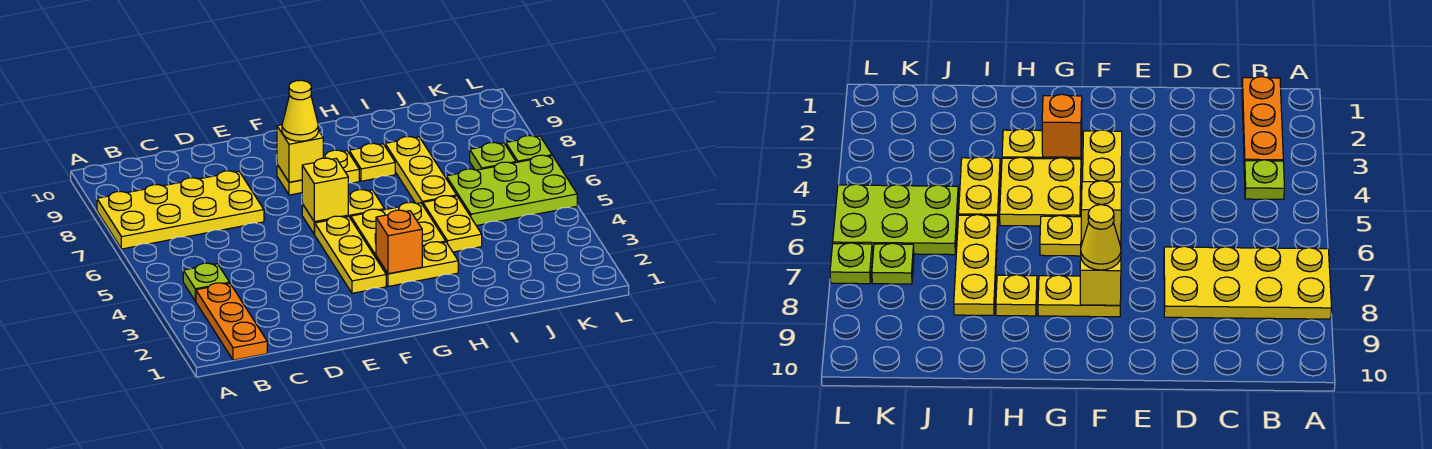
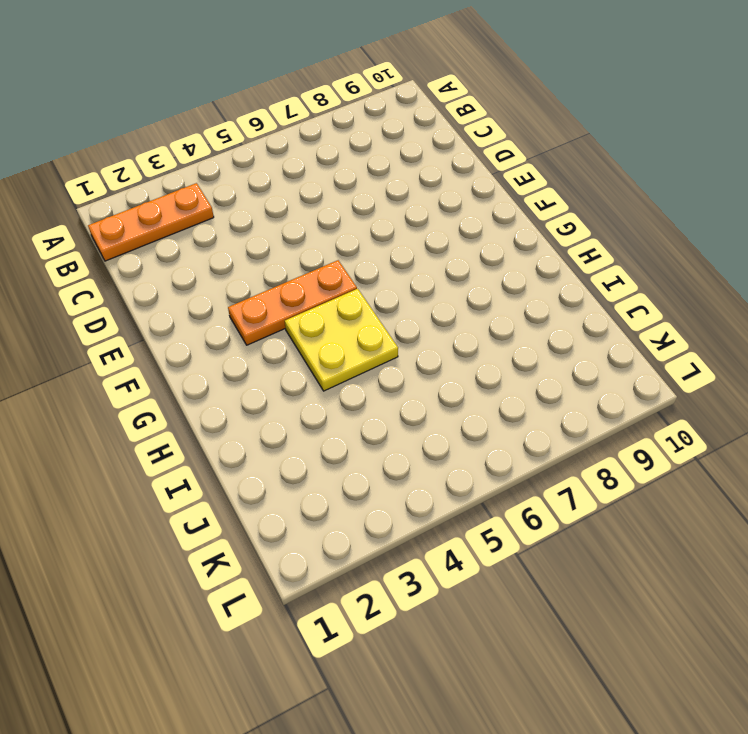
orange plate F3:F5 level 1 -> yellow plate F3:F5 level 1
none -> yellow plate A7:D8 level 1
none -> lime plate B4 level 1
none -> yellow plate F6:G6 level 1

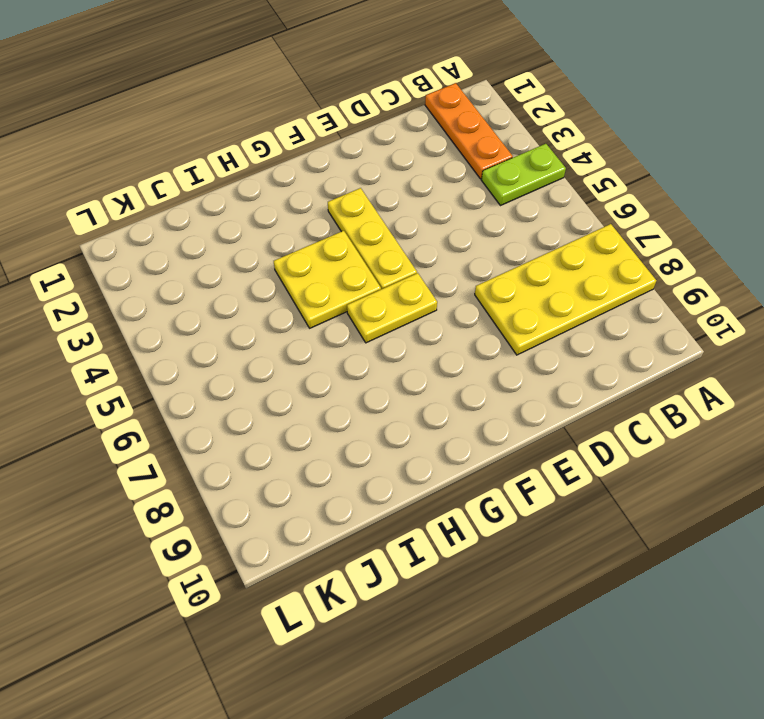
lime plate A4:B4 level 1 -> lime plate B4 level 1
none -> yellow plate F8:G8 level 1
none -> yellow plate G3:H3 level 1
none -> yellow plate H8 level 1

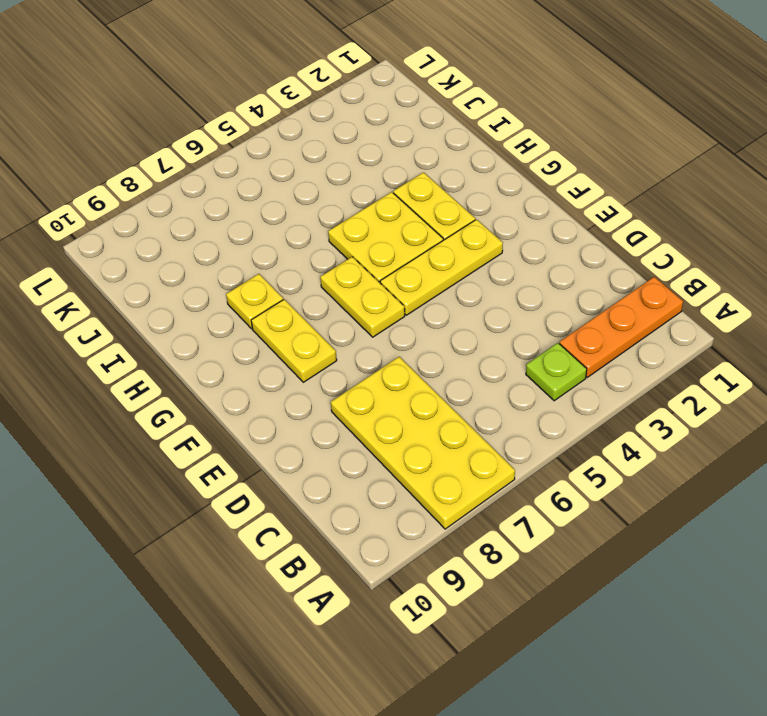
none -> yellow plate I4:I5 level 1
none -> yellow plate I6:I8 level 1
none -> lime plate J5:L6 level 1

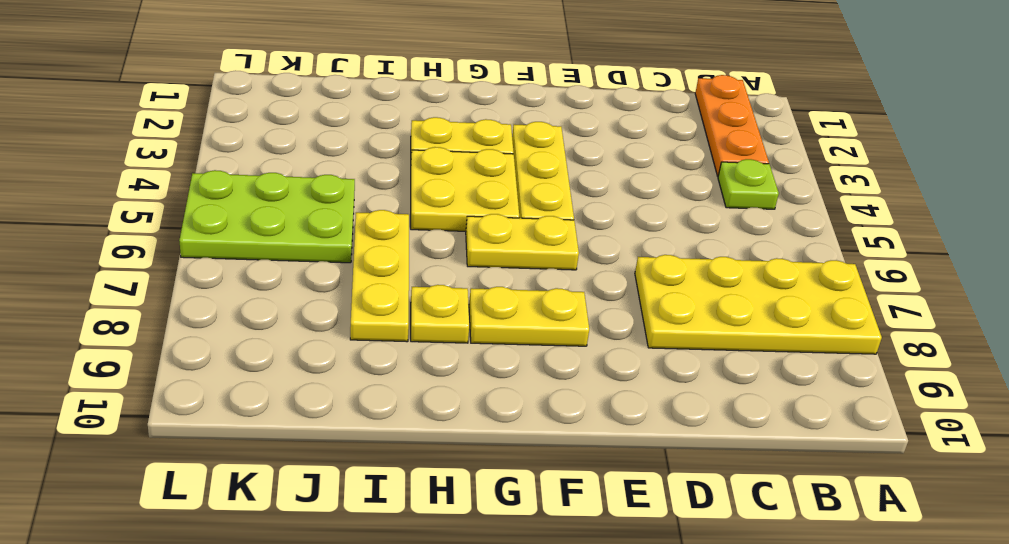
none -> yellow plate I4:I5 level 1
none -> lime plate K7 level 1
none -> lime plate L7 level 1

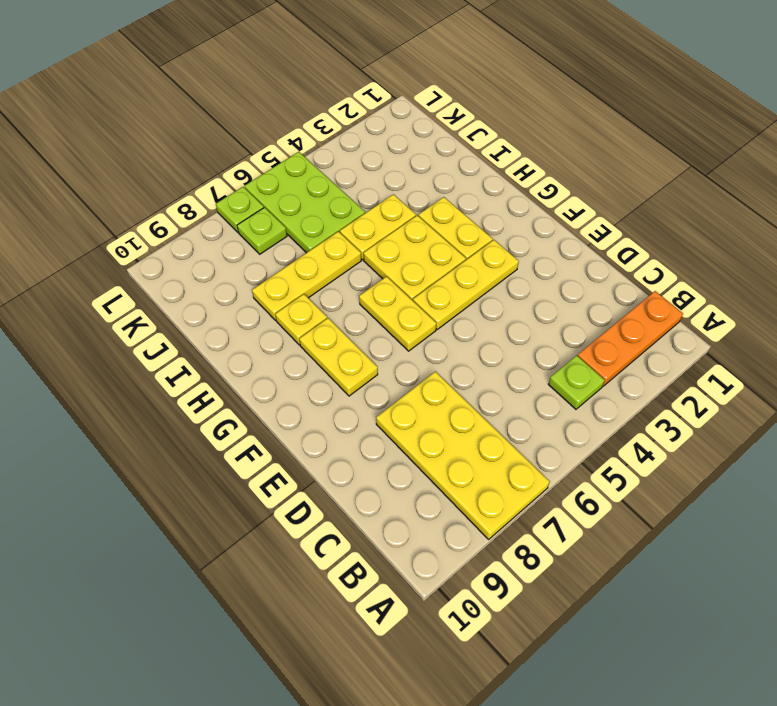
none -> yellow brick F6 level 2
none -> yellow brick F8 level 2
none -> orange brick G3 level 2

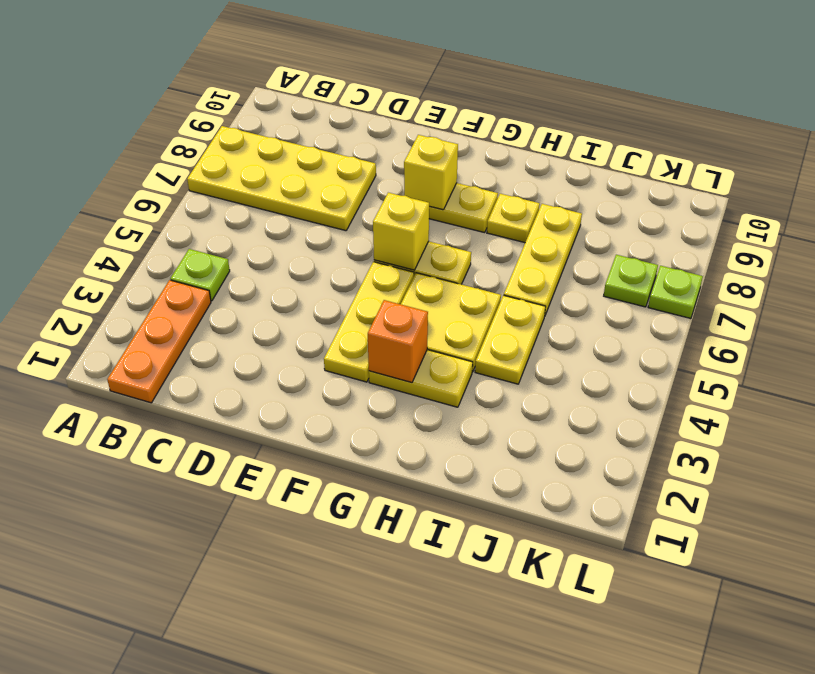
none -> lime plate J5:L6 level 1
none -> yellow cone F8 level 3

